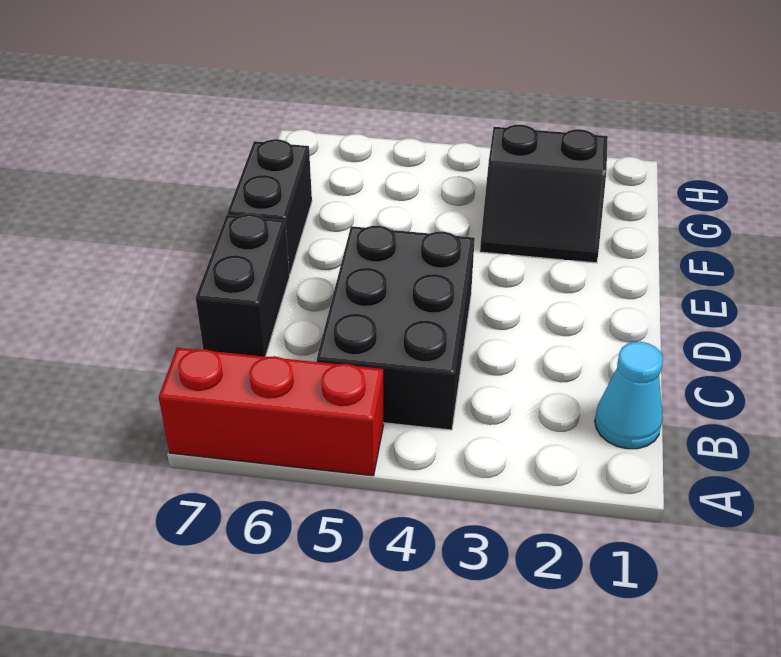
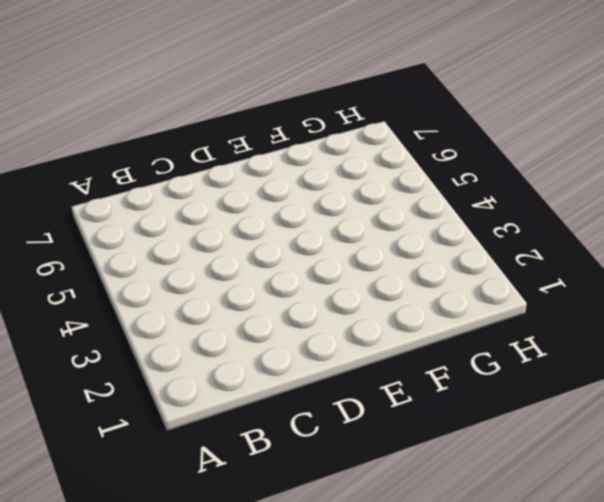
none -> red brick A5:A7 level 1
none -> cyan cone B1 level 1

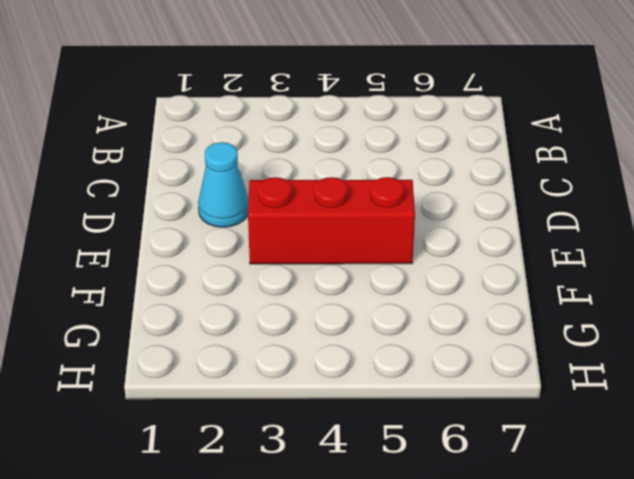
cyan cone D2 level 1 -> cyan cone B1 level 1
red brick E3:E5 level 1 -> red brick A5:A7 level 1
none -> black brick B4:D5 level 1
none -> black brick C7:D7 level 1

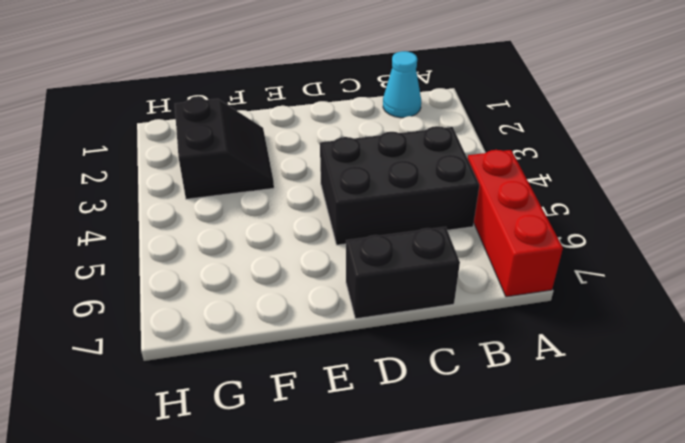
none -> black brick E7:F7 level 1

